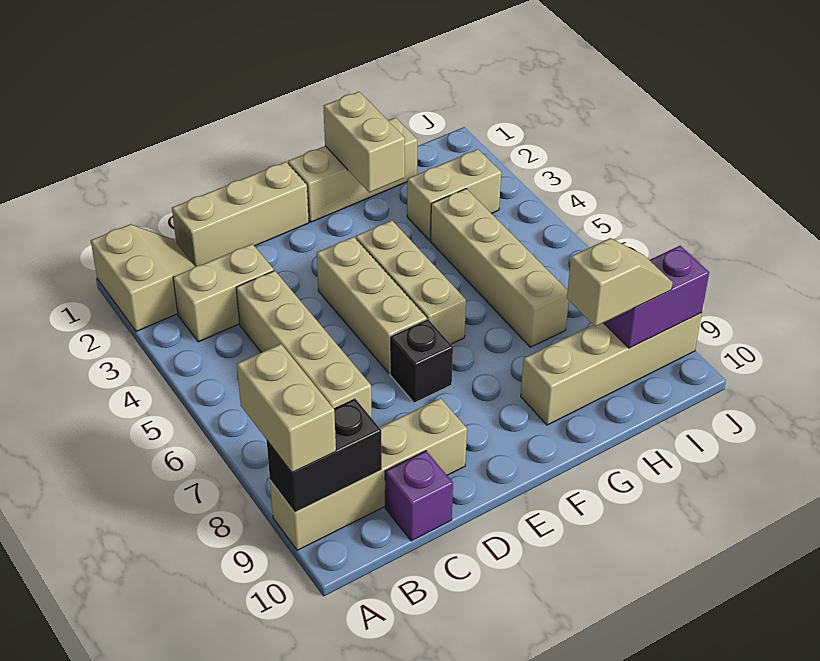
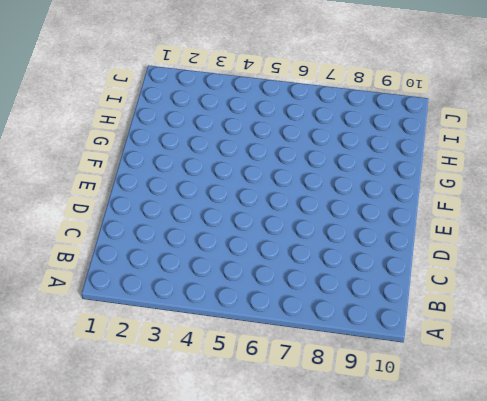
none -> tan slope A1:B2 level 1 top A
none -> tan brick A9:D9 level 1
none -> tan brick B3:C3 level 1

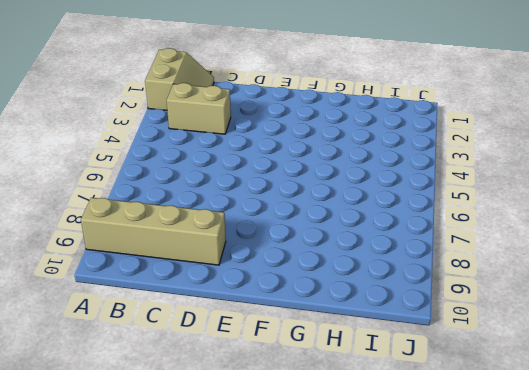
none -> tan brick C1:E1 level 1
none -> tan brick C4:C7 level 1
none -> purple brick C10 level 1

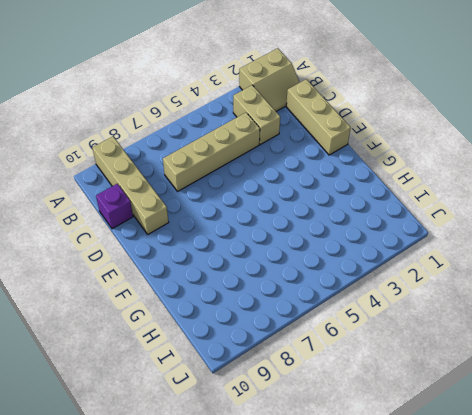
none -> tan brick E4:E6 level 1
none -> black brick E7 level 1
none -> tan brick F1:H1 level 1

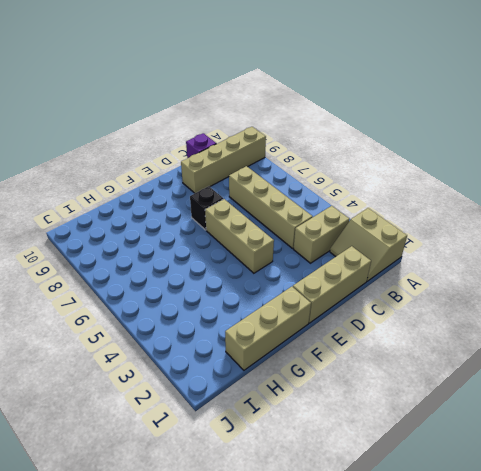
none -> tan brick F4:F6 level 1
none -> tan brick G9:J9 level 1
none -> tan brick H3:I3 level 1

